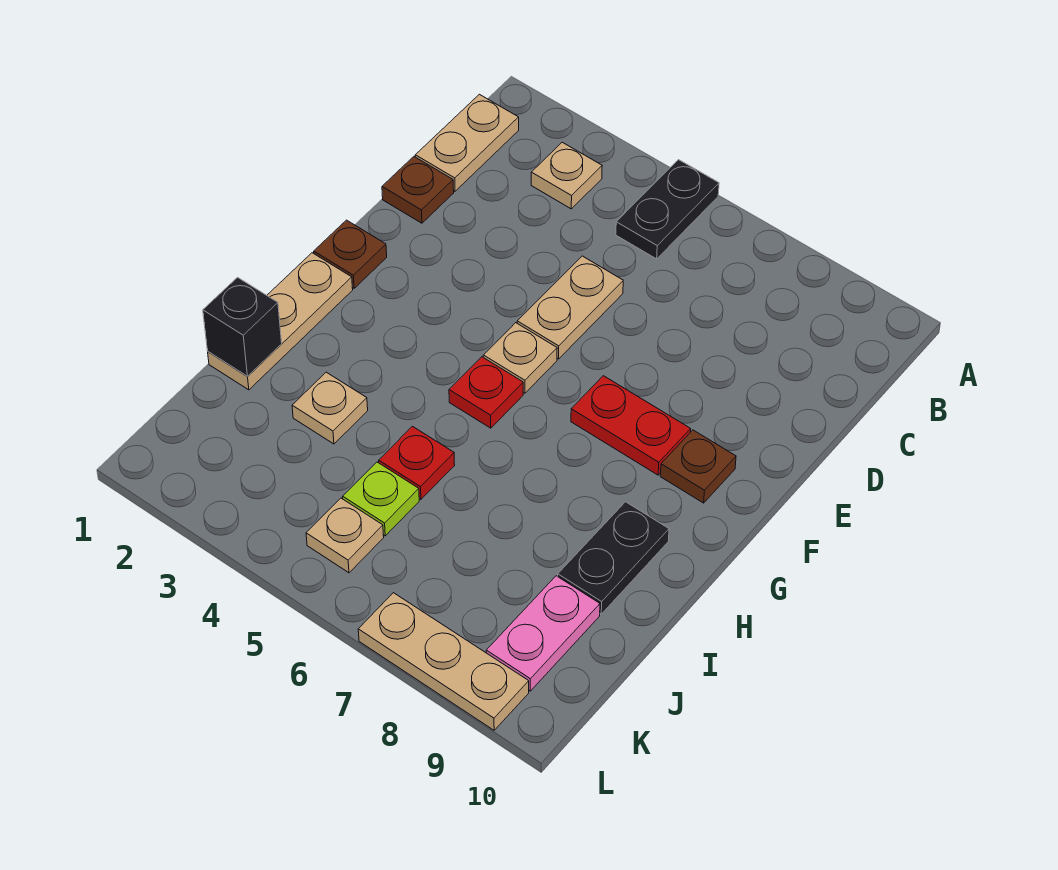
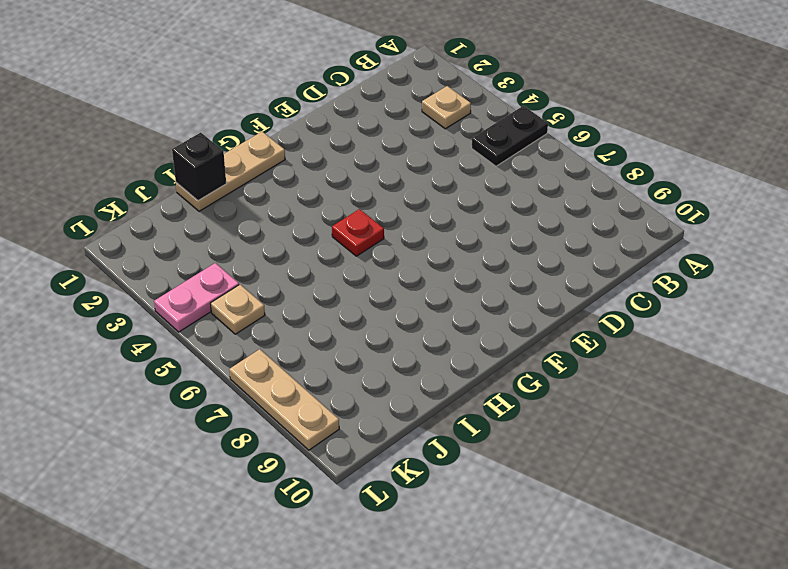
pink plate K4:L4 level 1 -> pink plate J9:K9 level 1
none -> tan plate B1:C1 level 1
none -> brown plate D1 level 1
none -> tan plate D5:E5 level 1

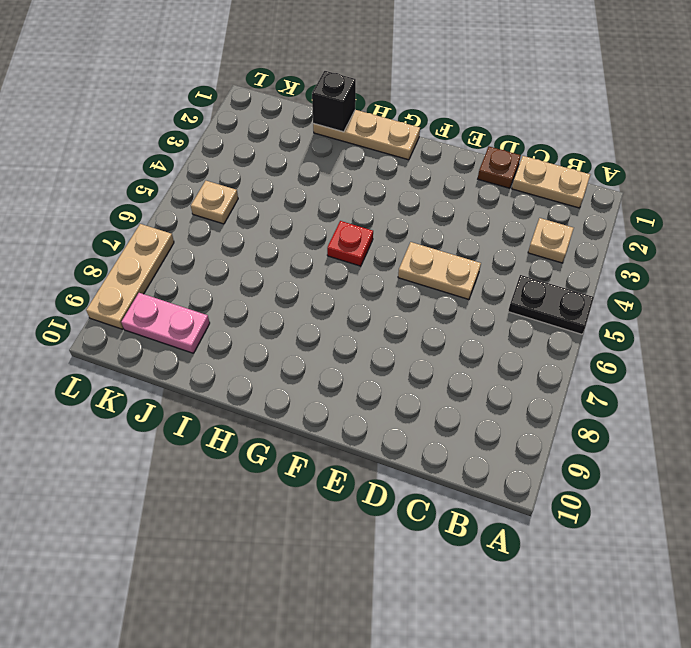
none -> brown plate F1 level 1
none -> tan plate F5 level 1
none -> red plate F7:F8 level 1

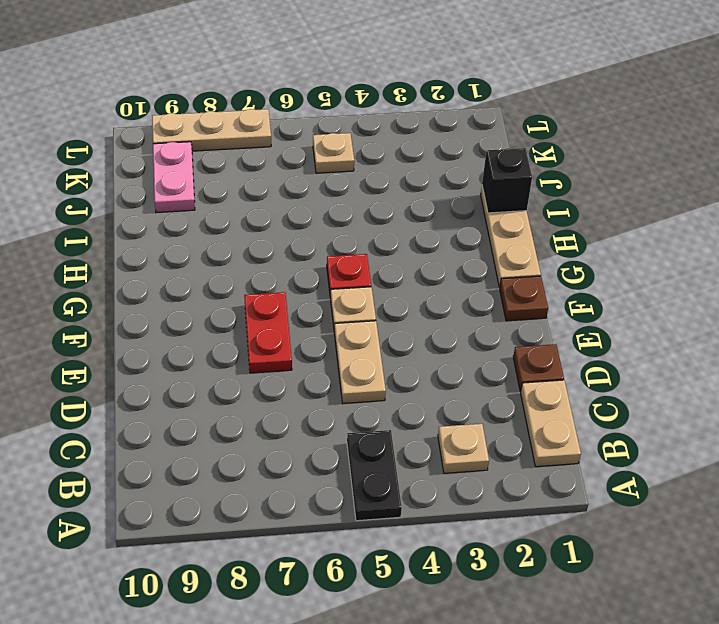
red plate E7:F7 level 1 -> red plate F7:F8 level 1
none -> brown plate F9 level 1
none -> black plate H9:I9 level 1
none -> tan plate I3 level 1

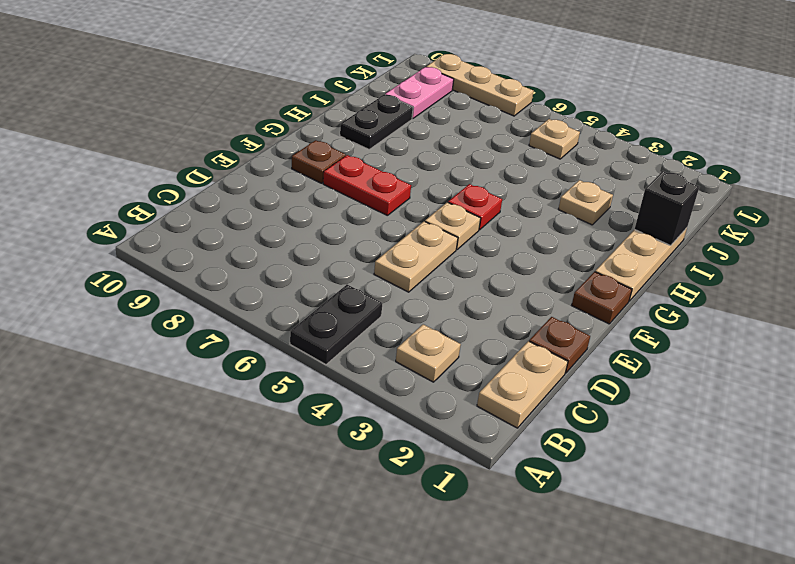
none -> red plate I5 level 1
none -> lime plate J5 level 1

